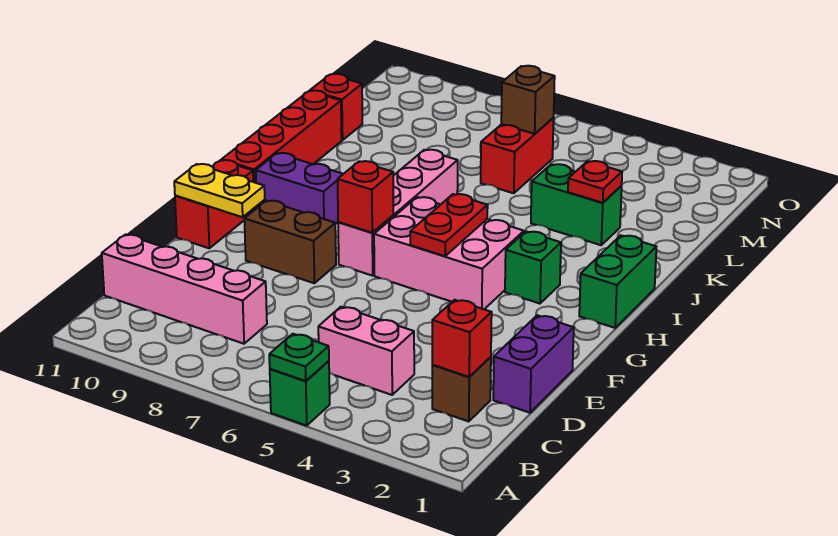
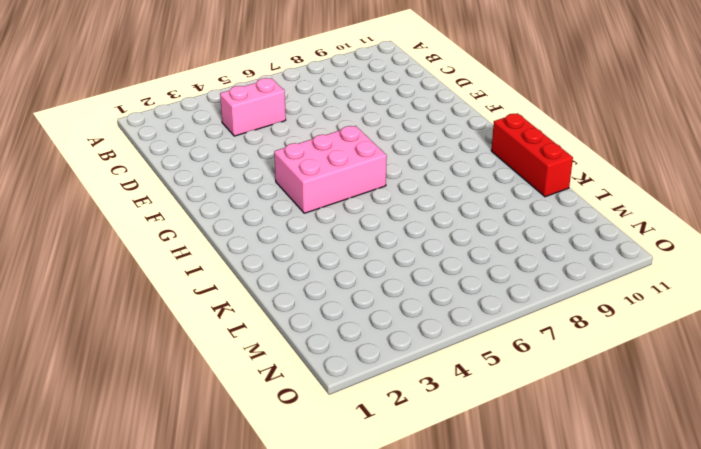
red brick I11:K11 level 1 -> red brick H11:K11 level 1
none -> green brick A5 level 1
none -> brown brick C2 level 1
none -> pink brick C8:C11 level 1

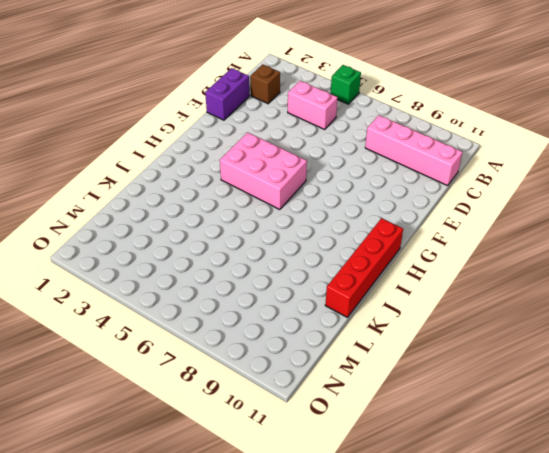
none -> brown brick F8:F9 level 1
none -> red brick F11:G11 level 1
none -> pink brick G7:J7 level 1

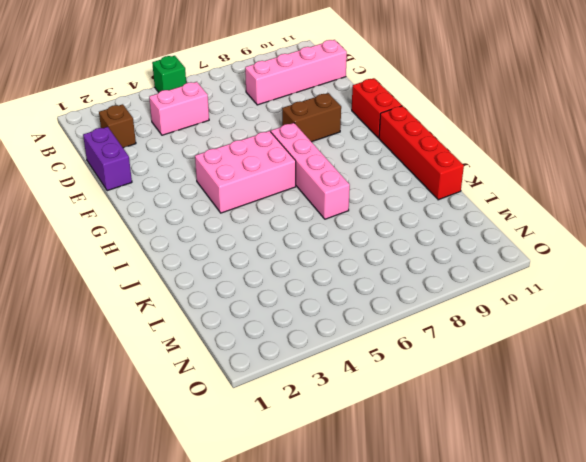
none -> green brick H1:I1 level 1
none -> green brick H3 level 1
none -> purple brick H9:H10 level 1

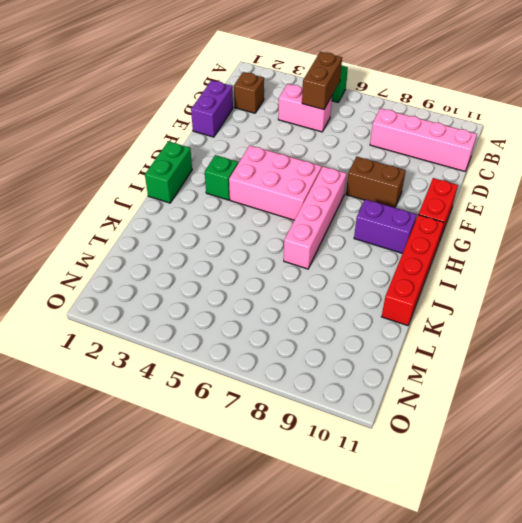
brown brick B5:C5 level 2 -> none
none -> green brick K3:K4 level 1
none -> red brick L6:M6 level 1
none -> red brick L11 level 1

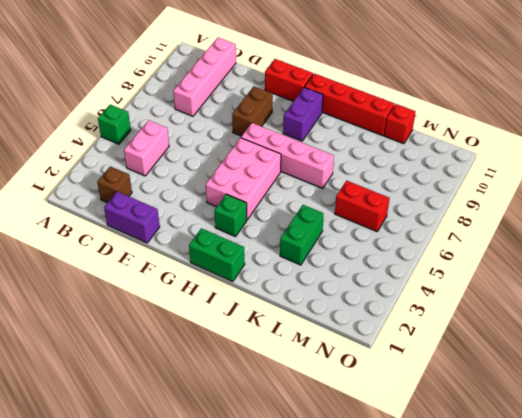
none -> green plate A5 level 2
none -> red brick C2 level 2
none -> yellow plate F10:F11 level 2

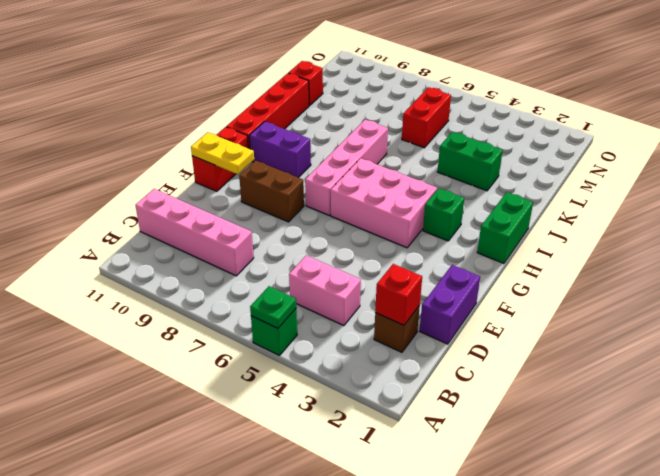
none -> red plate G5:H5 level 2
none -> red brick G7 level 2
none -> red plate K3 level 2

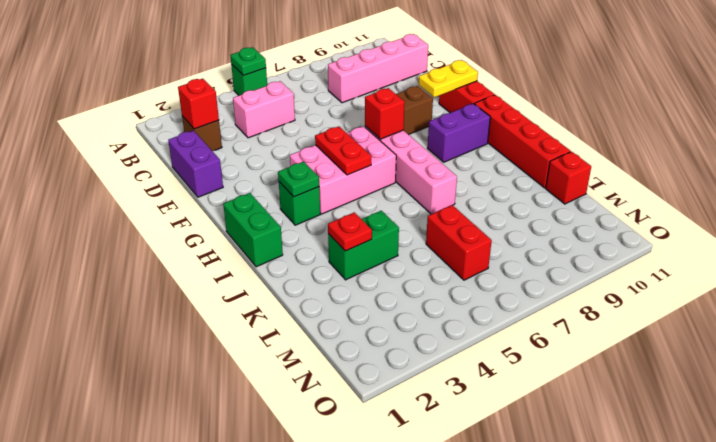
green plate H3 level 2 -> none
none -> brown brick M6 level 2

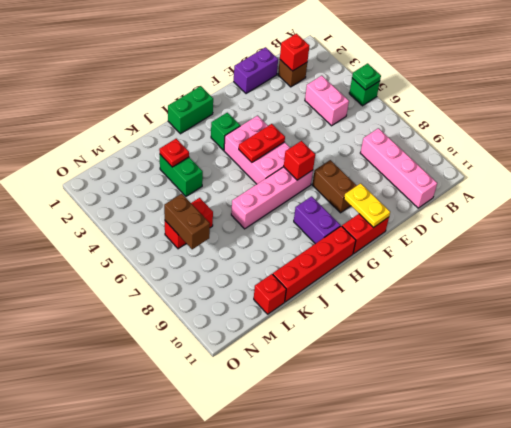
brown brick M6:M7 level 2 -> brown brick M6 level 2

